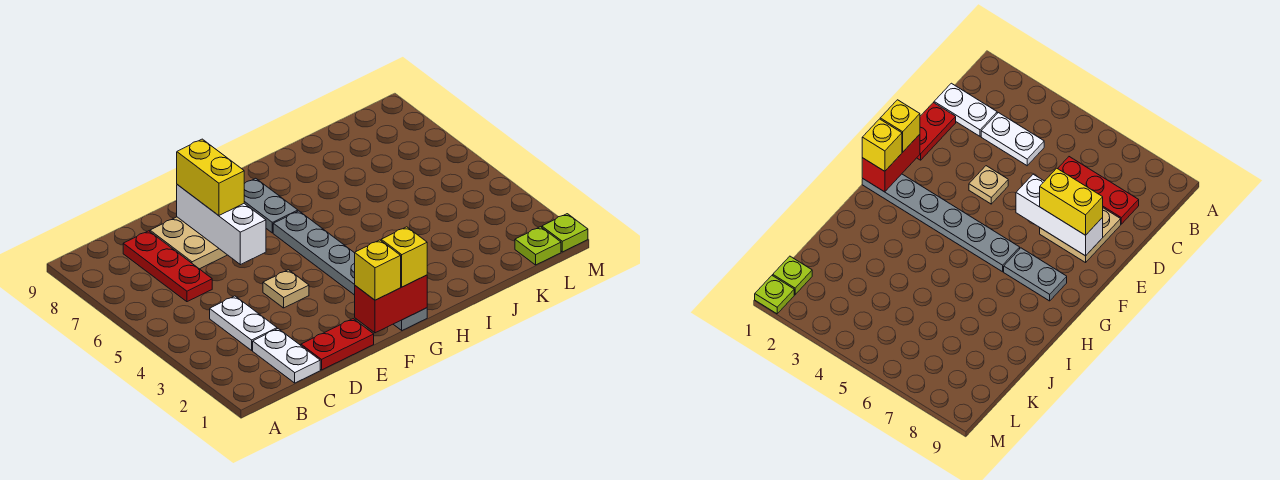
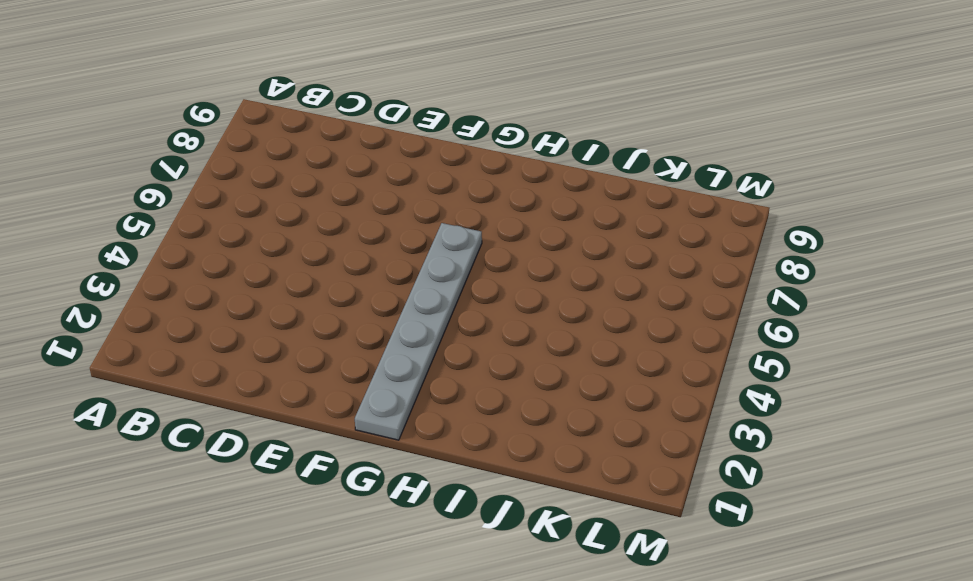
none -> white plate C1:C2 level 1
none -> white plate C3:C4 level 1
none -> red plate C6:C8 level 1

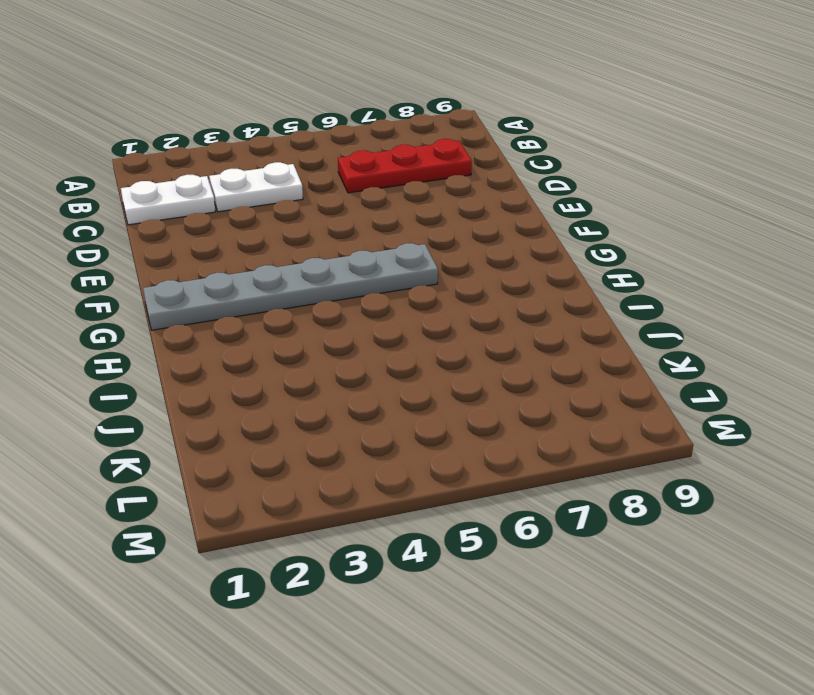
none -> red plate D1:E1 level 1
none -> tan plate D7:E8 level 1
none -> tan plate E4 level 1

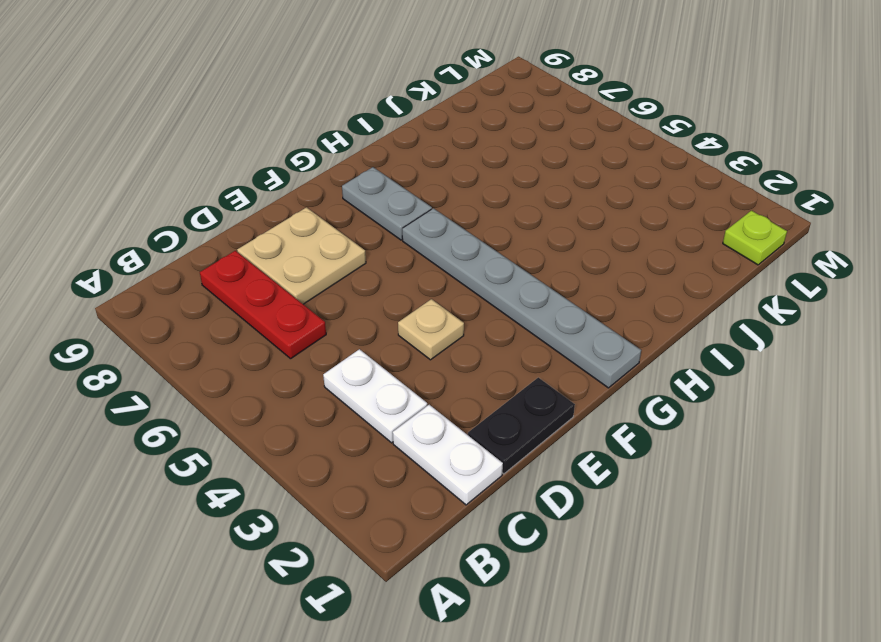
black plate D1:E1 level 1 -> red plate D1:E1 level 1
none -> lime plate M1 level 1
none -> white brick E6:E8 level 2
none -> red brick F1:G1 level 2

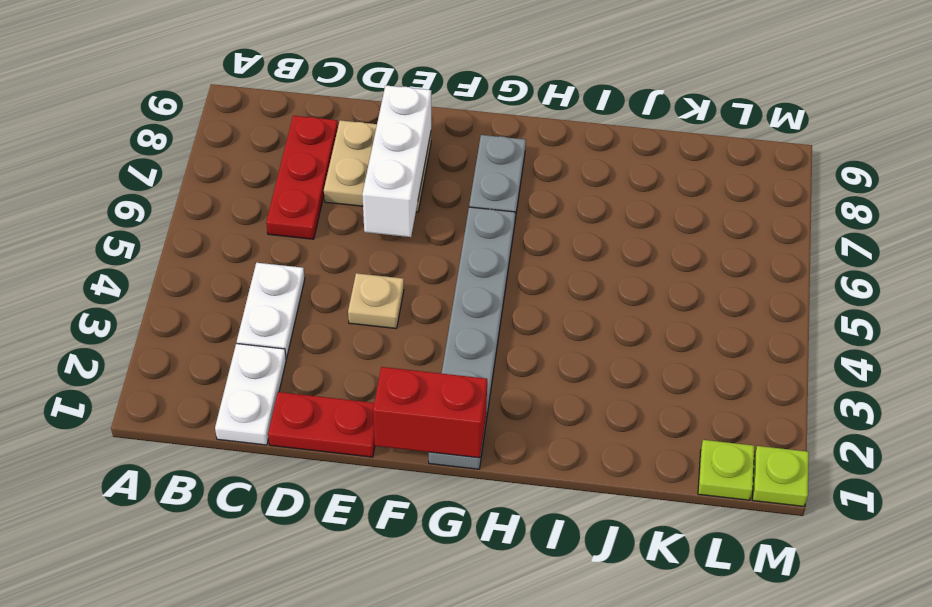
none -> yellow brick E7:E8 level 3
none -> yellow brick F1 level 3
none -> yellow brick G1 level 3

